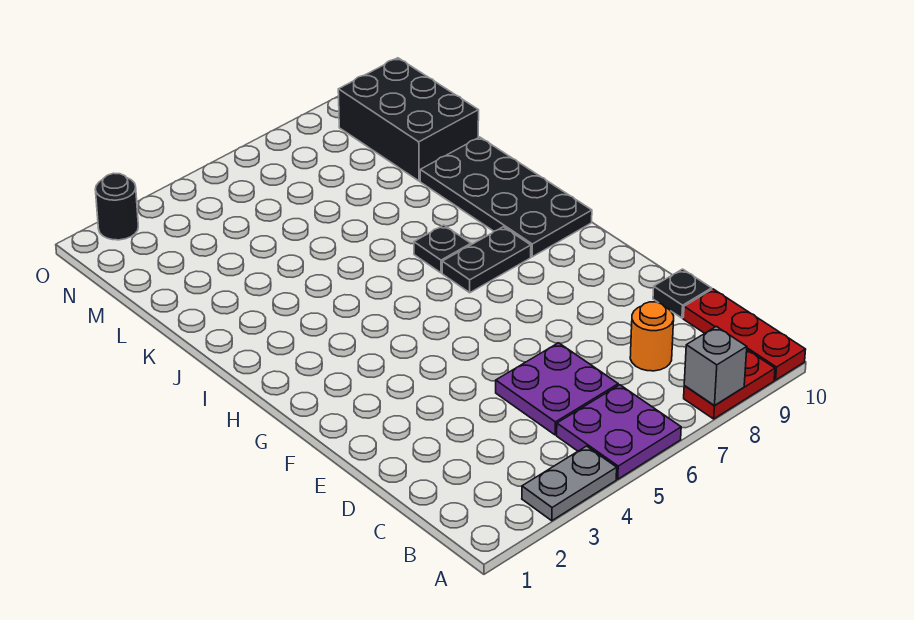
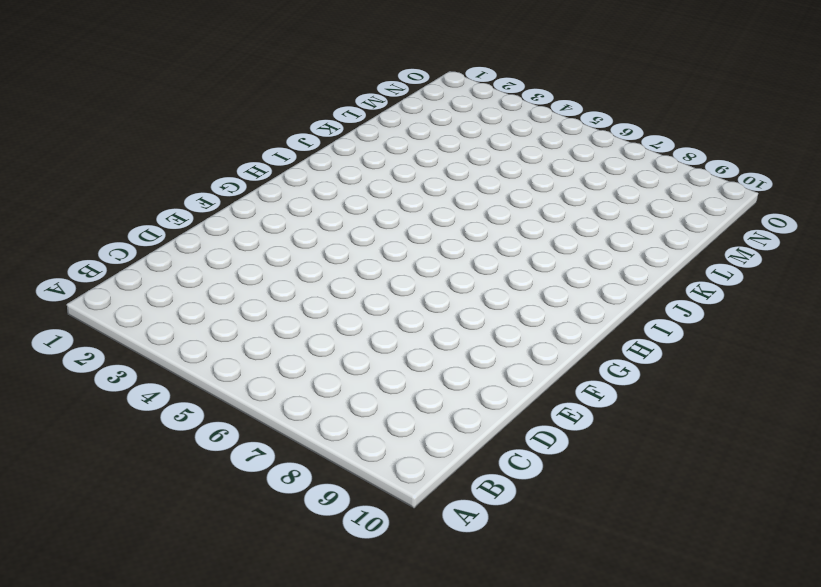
none -> grey plate A3:A4 level 1
none -> purple plate A5:B6 level 1
none -> red plate A8:A9 level 1

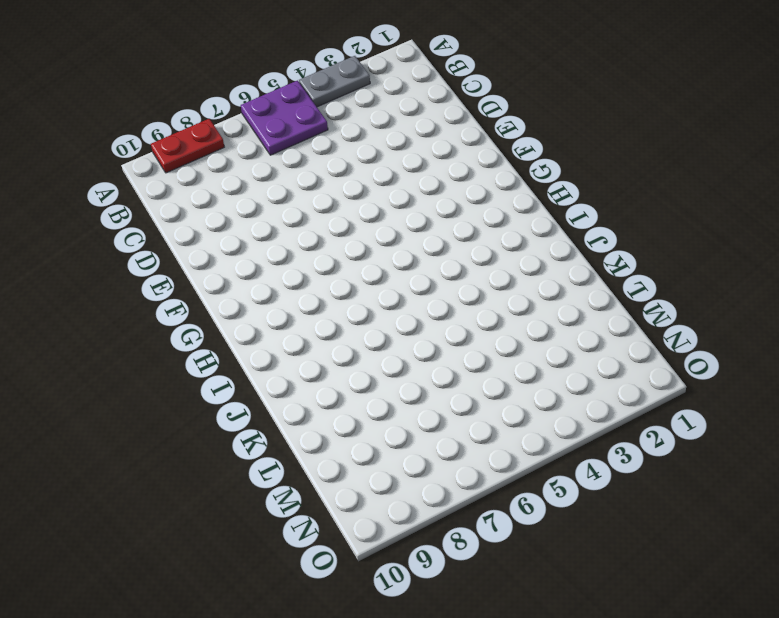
none -> red plate A10:C10 level 1
none -> purple plate C5:D6 level 1
none -> orange round brick C8 level 1

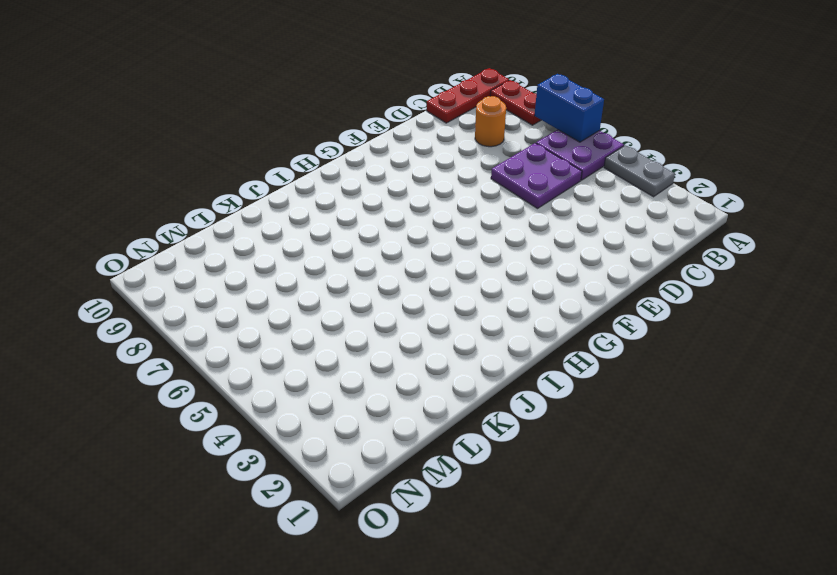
blue brick A6:A7 level 2 -> none
none -> black plate D10 level 1
none -> black plate H7:H8 level 1
none -> black plate H9:K10 level 1

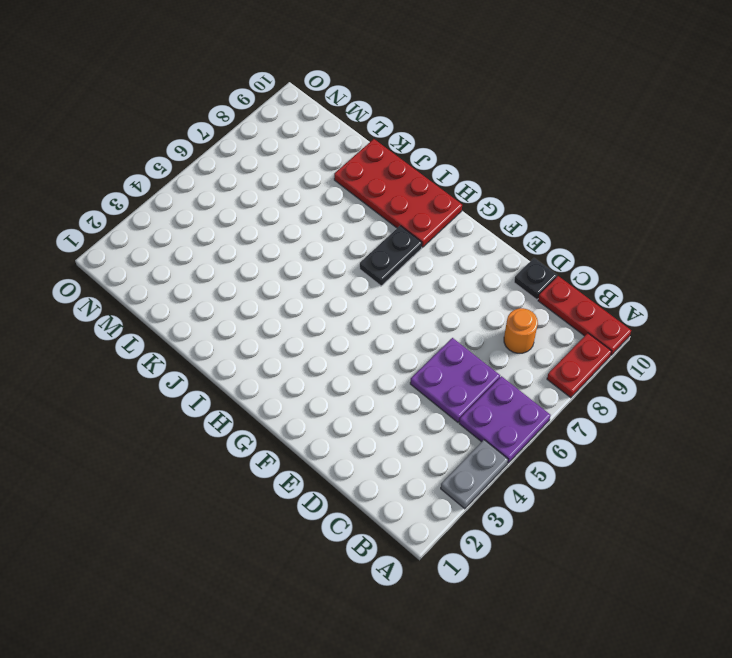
red plate H9:K10 level 1 -> black plate H9:K10 level 1
none -> black plate I7 level 1
none -> black brick L9:N10 level 1
none -> black round brick O2 level 1

